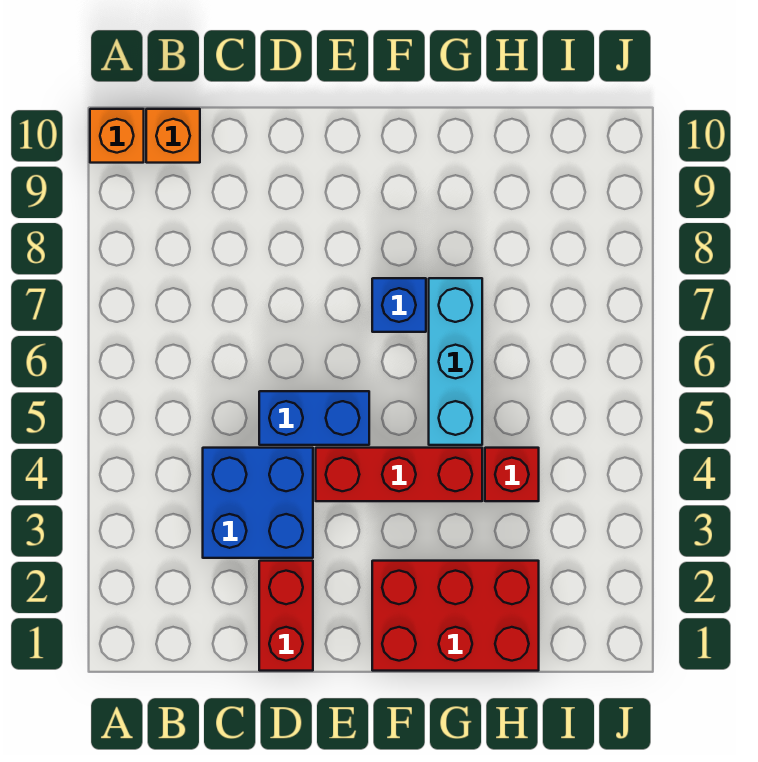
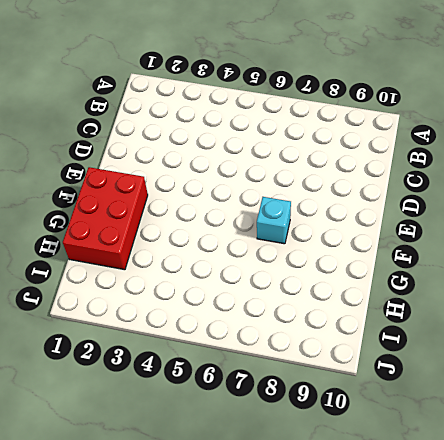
cyan brick F7 level 1 -> blue brick F7 level 1
none -> orange brick A10 level 1
none -> orange brick B10 level 1

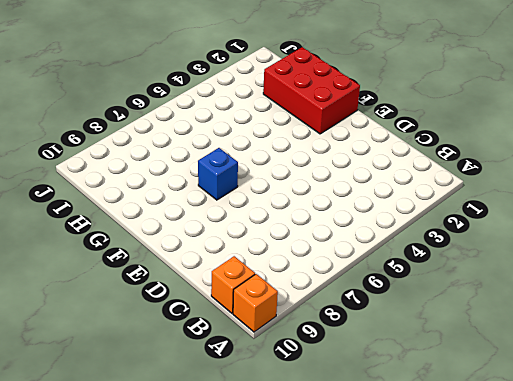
none -> blue brick C3:D4 level 1
none -> red brick D1:D2 level 1

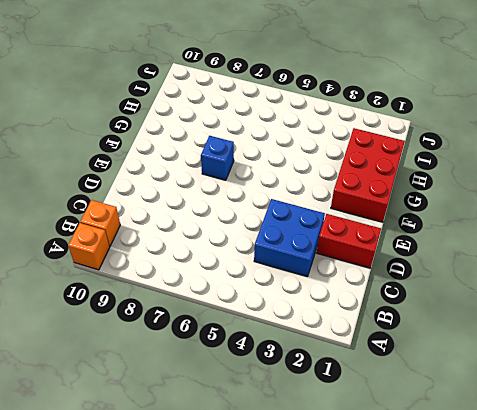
none -> blue brick D5:E5 level 1
none -> red brick E4:G4 level 1

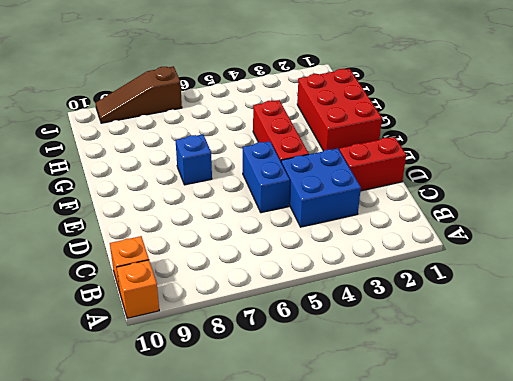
brown slope J7:J9 level 1 top 7 -> none
none -> cyan brick G5:G7 level 1
none -> red brick H4 level 1

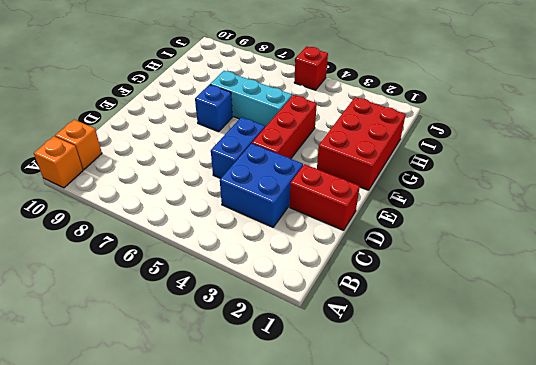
red brick J5 level 1 -> red brick H4 level 1

